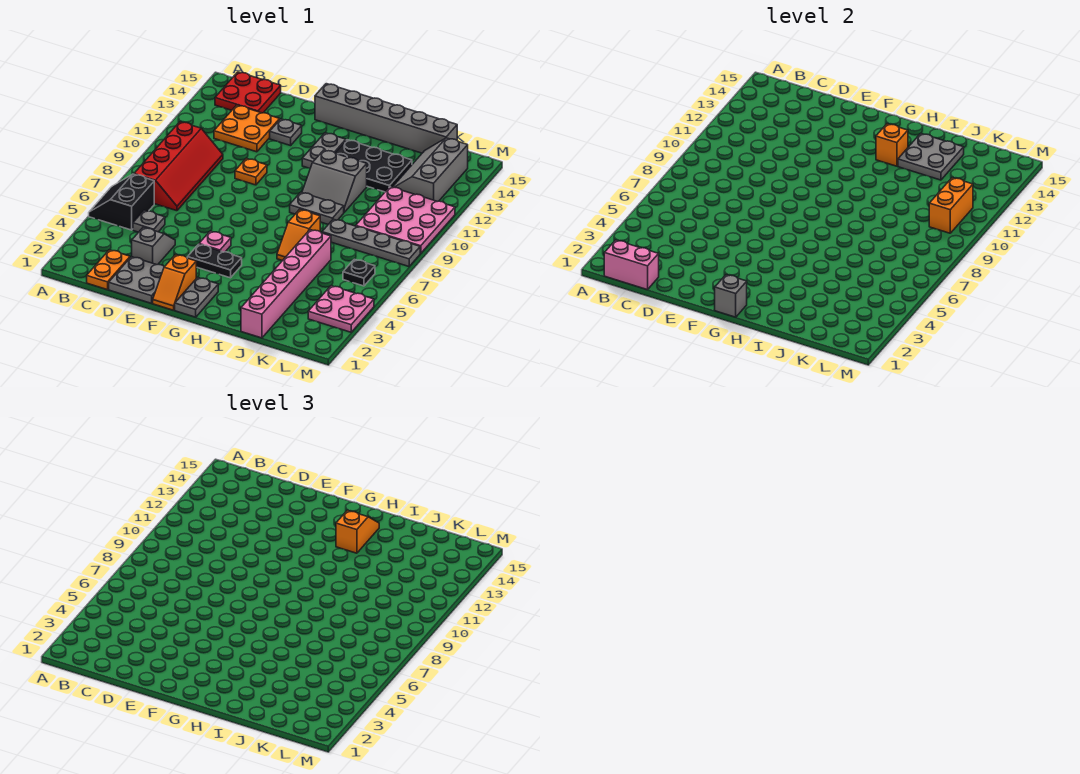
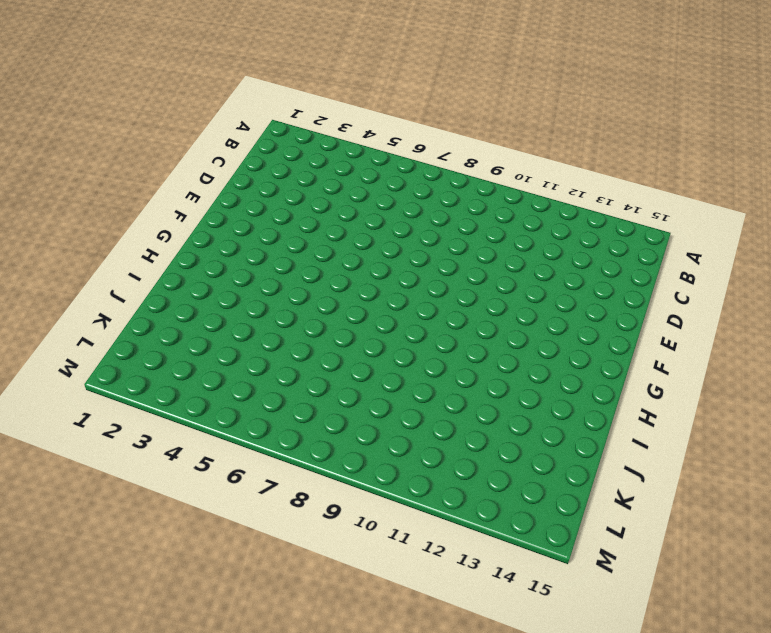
none -> black slope A5:B6 level 1 top B
none -> red slope B7:C10 level 1 top B
none -> red plate B14:C15 level 1
none -> orange plate C1:C2 level 1

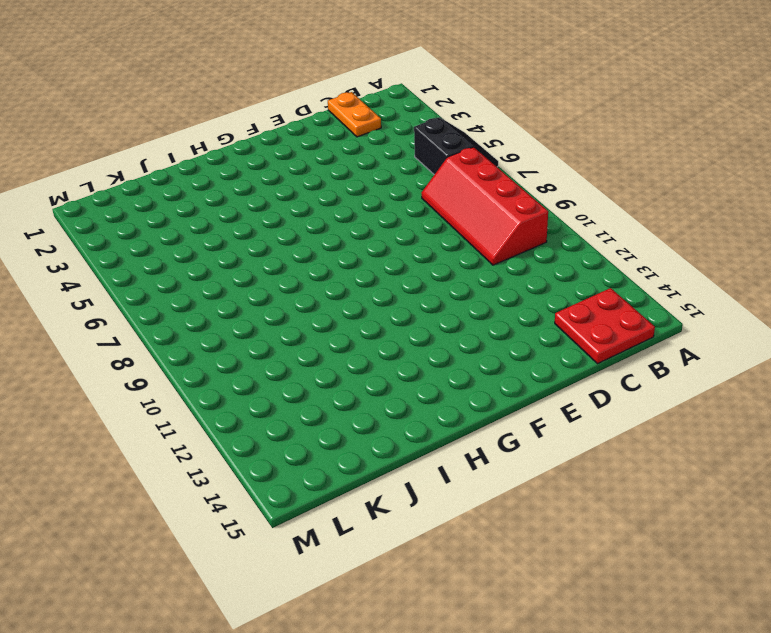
none -> grey plate C5 level 1
none -> orange plate C12:D13 level 1
none -> grey plate D1:E2 level 1
none -> grey slope D3:D4 level 1 top 3

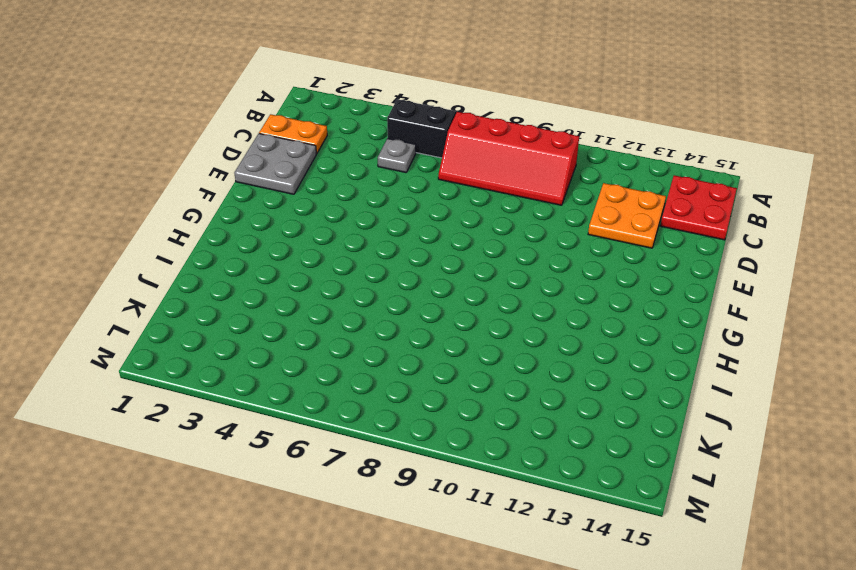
none -> grey slope D3:D4 level 1 top 3
none -> orange plate E10 level 1
none -> grey plate E13 level 1
none -> orange slope F1:F2 level 1 top 2

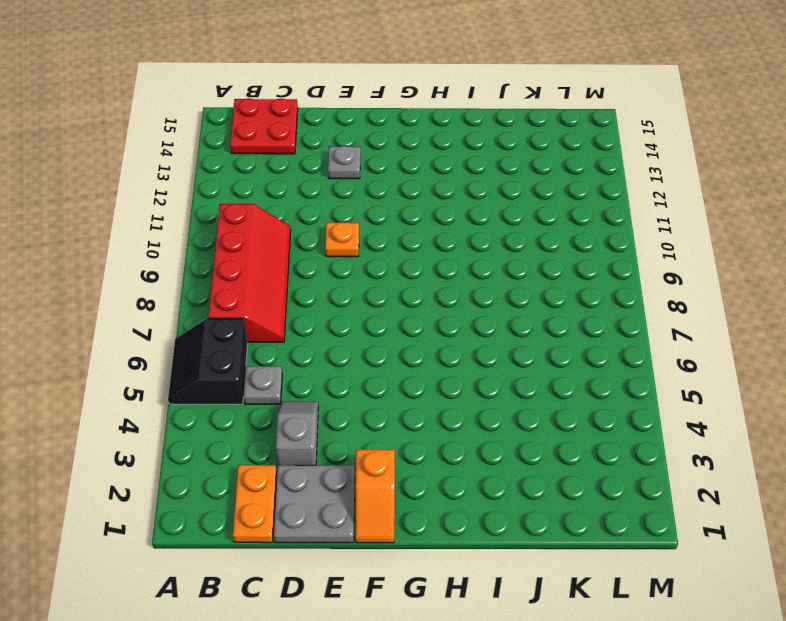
none -> orange plate C12:D13 level 1
none -> black plate F4:G4 level 1
none -> pink plate F5 level 1
none -> grey brick F15:K15 level 1

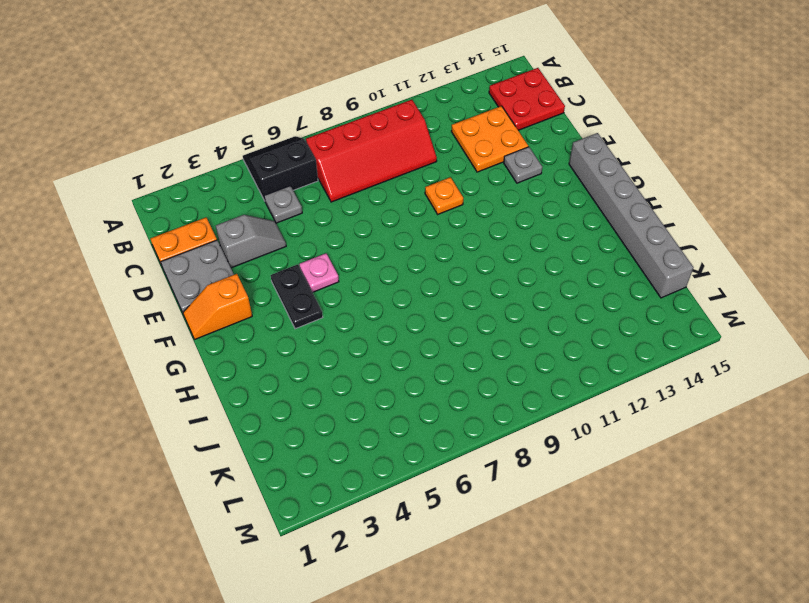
none -> grey plate G1:G2 level 1
none -> grey plate G12:G13 level 1
none -> grey plate H9:I9 level 1
none -> grey slope H10:I11 level 1 top 11

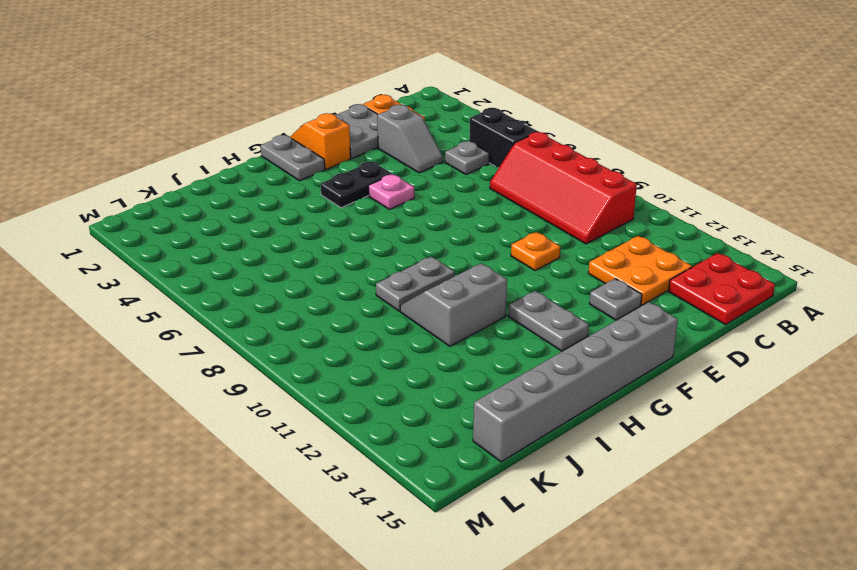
none -> black plate H12:J13 level 1
none -> orange slope I6:I7 level 1 top 7
none -> pink brick J1:J6 level 1
none -> grey plate J8:M8 level 1

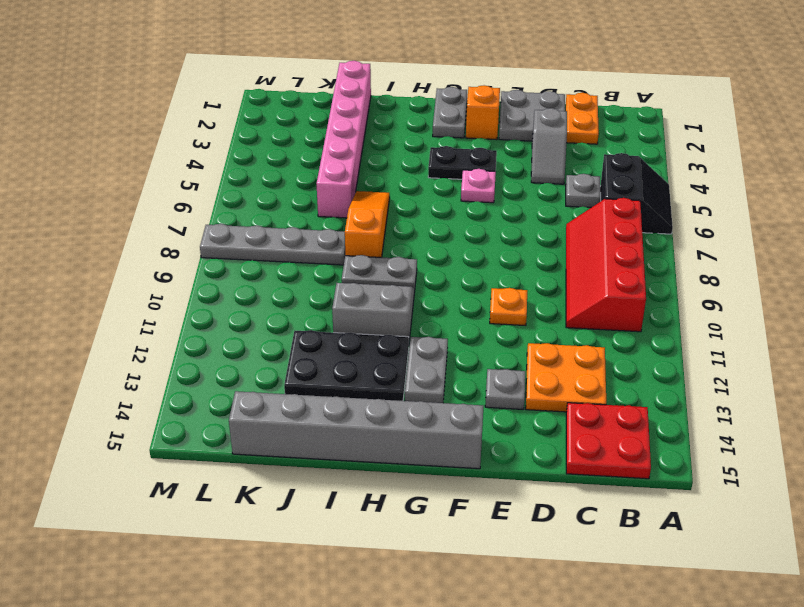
orange slope I6:I8 level 1 top 8 -> orange slope I6:I7 level 1 top 7
none -> pink plate K9:M11 level 1
none -> grey slope K12:L14 level 1 top L
none -> pink plate L3:M4 level 1
none -> black plate L6 level 1

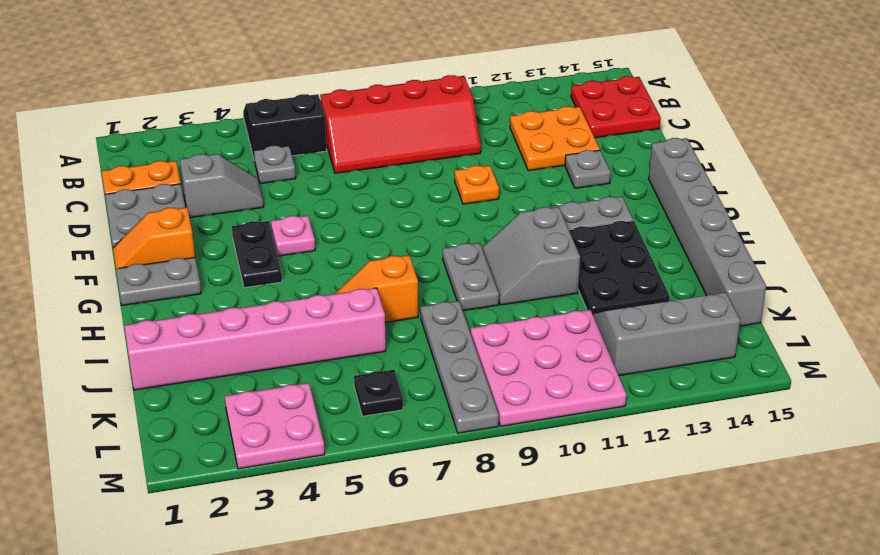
none -> pink brick B1:C1 level 2
none -> grey brick G1 level 2
none -> orange brick H13 level 2
none -> grey plate I13:J14 level 2

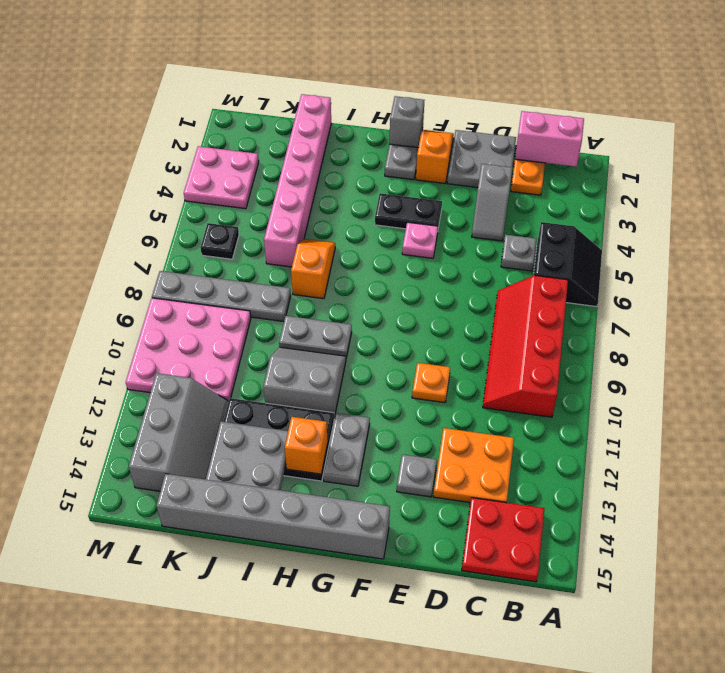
none -> orange brick L10:L11 level 2
none -> orange slope H13:H14 level 3 top 13

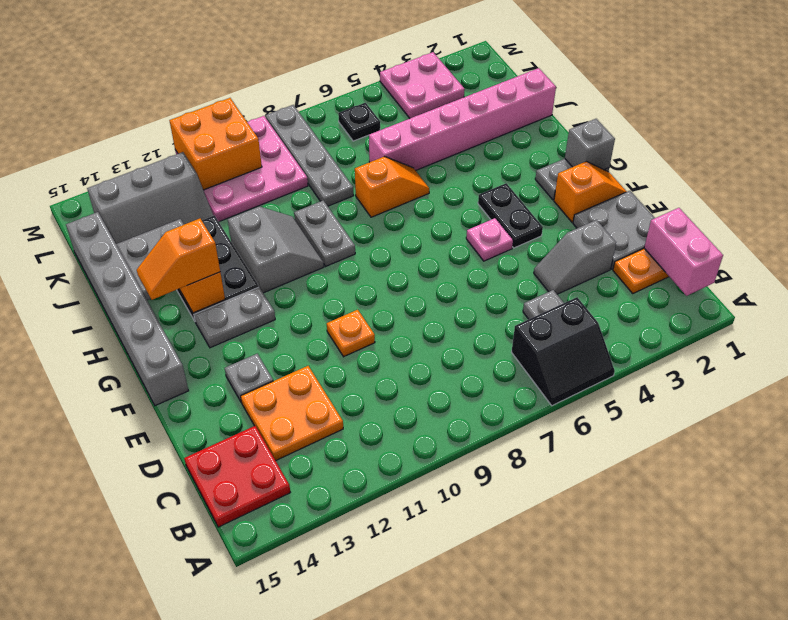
orange brick L10:M11 level 2 -> orange brick L10:L11 level 2
none -> red slope B7:C10 level 1 top B

